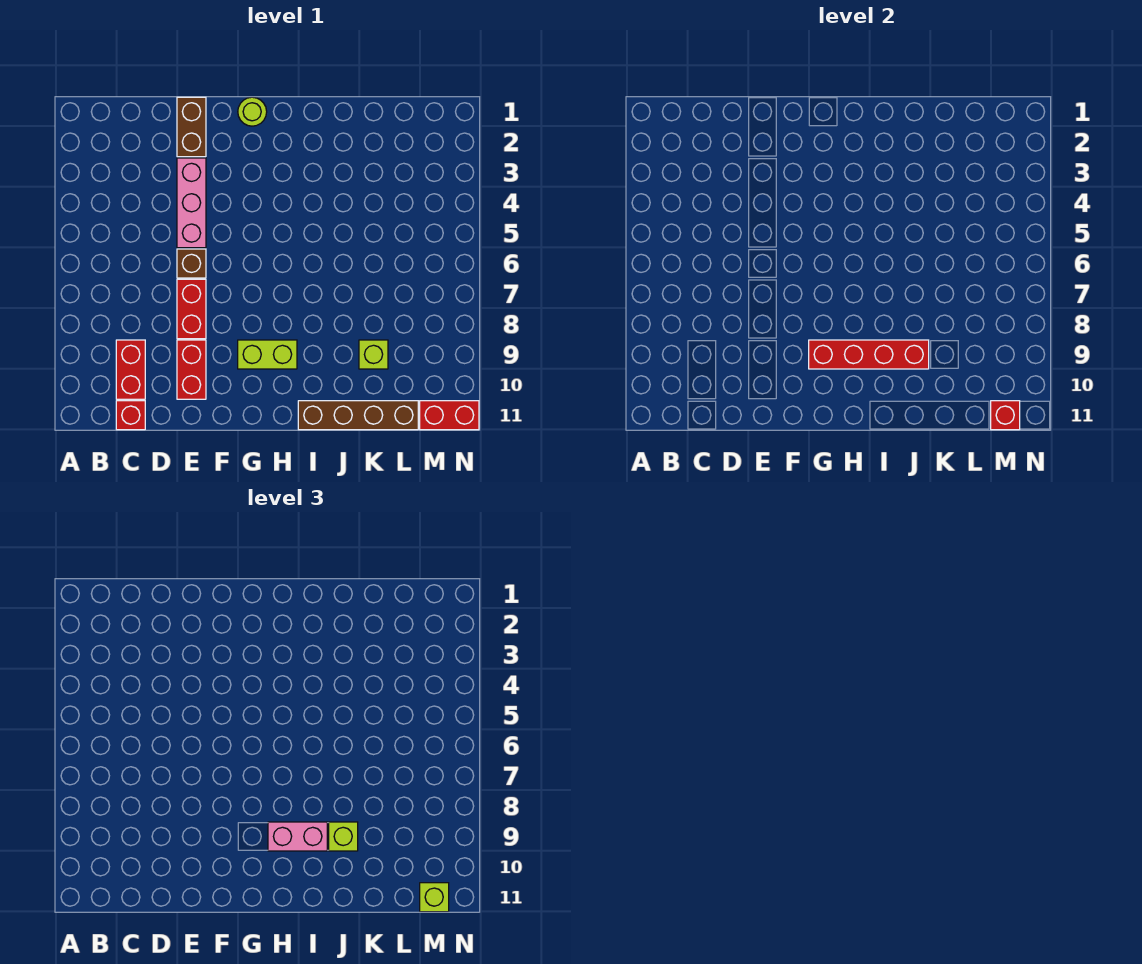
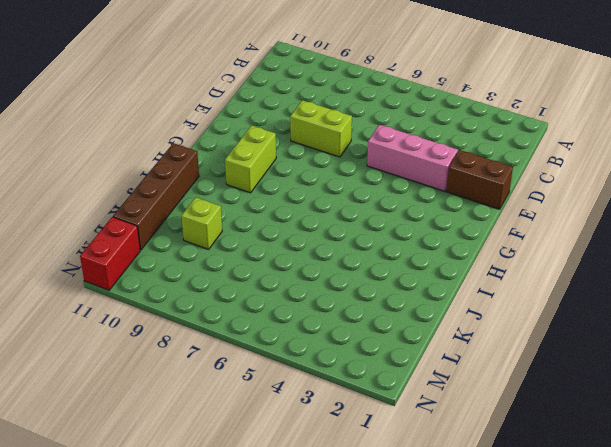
lime brick E7:E8 level 1 -> red brick E7:E8 level 1
none -> red brick C9:C10 level 1
none -> red brick C11 level 1
none -> brown brick E6 level 1

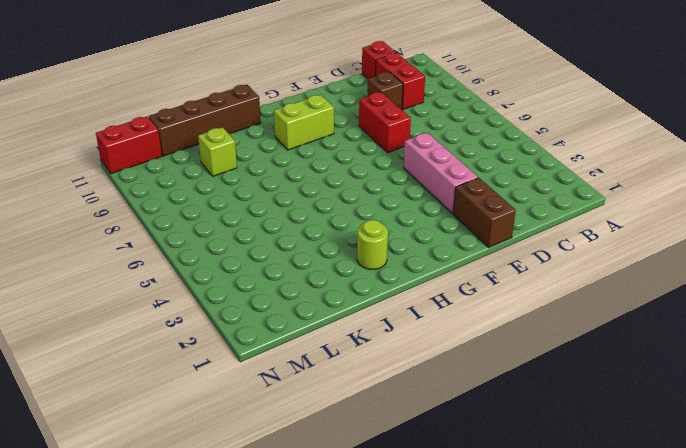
brown brick D9 level 1 -> brown brick E6 level 1
lime round brick I2 level 1 -> lime round brick G1 level 1
none -> red brick E9:E10 level 1
none -> red brick G9:J9 level 2
none -> red brick M11 level 2

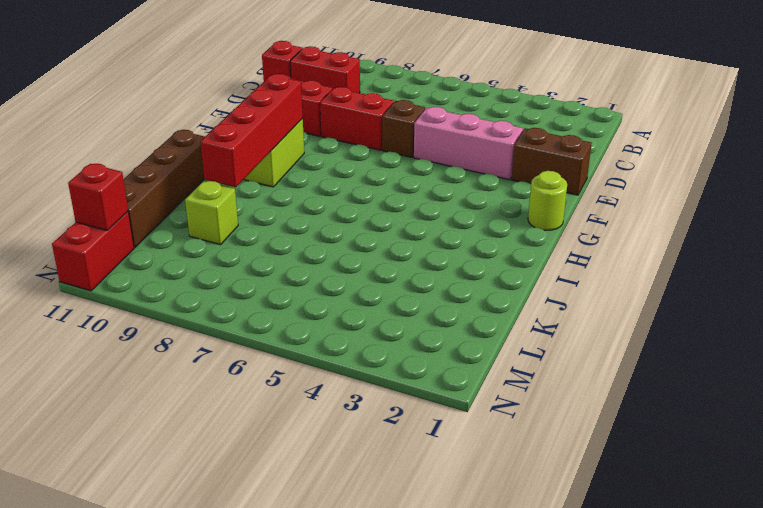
none -> pink brick H9:I9 level 3
none -> lime brick J9 level 3
none -> lime brick M11 level 3

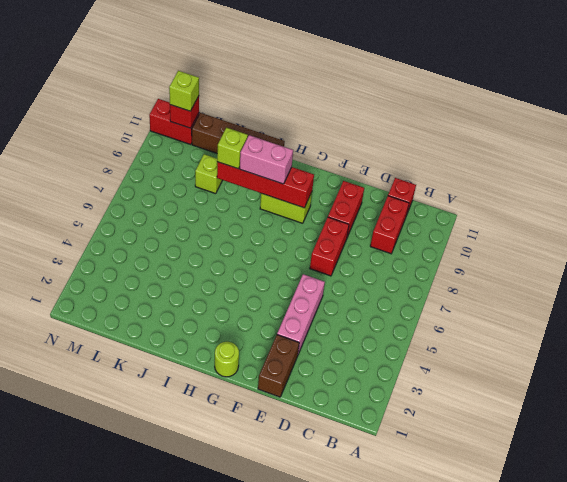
none -> brown brick E6 level 1

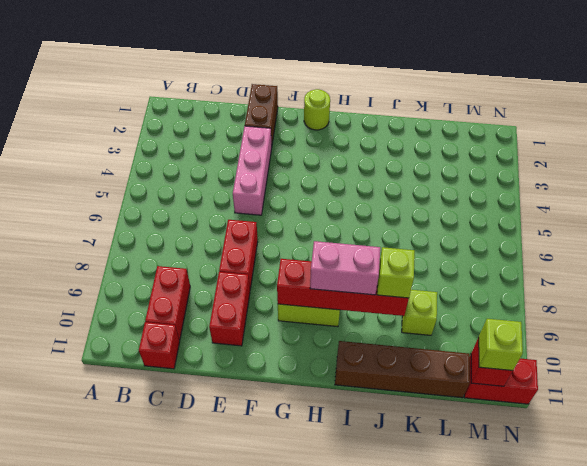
none -> brown brick E6 level 1

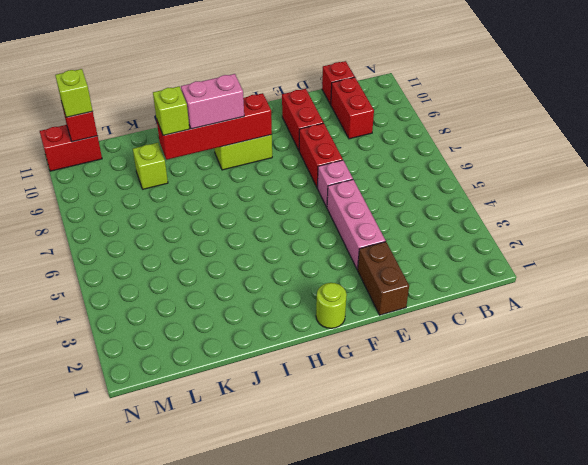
pink brick E6 level 1 -> brown brick E6 level 1
none -> brown brick I11:L11 level 1

